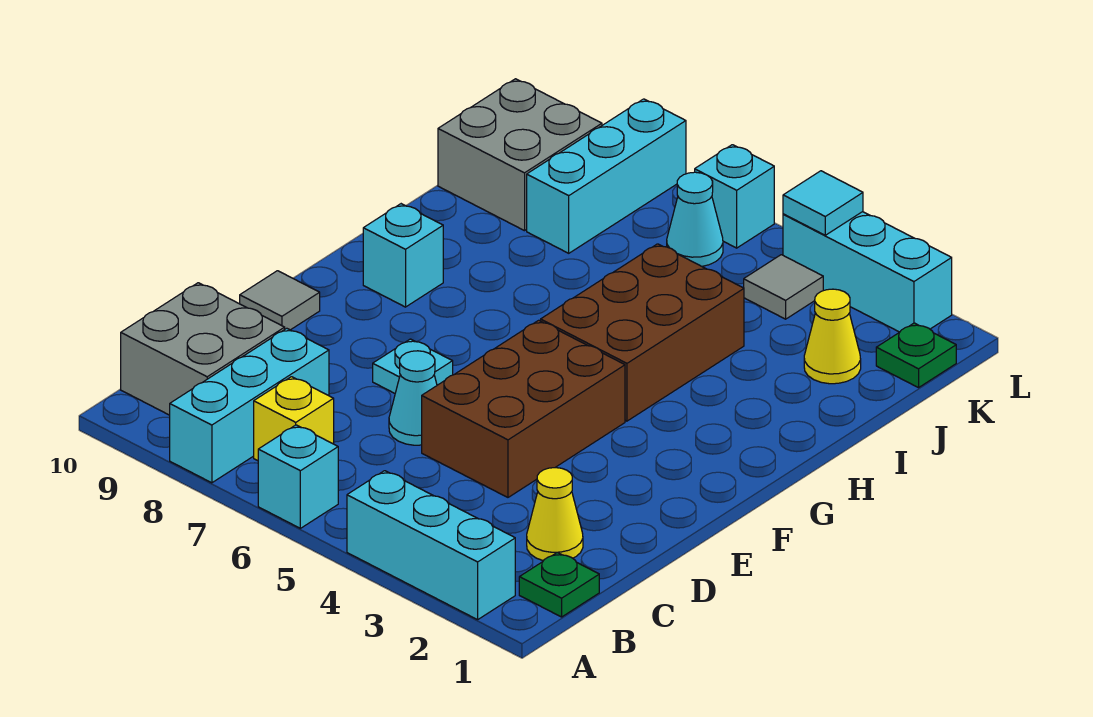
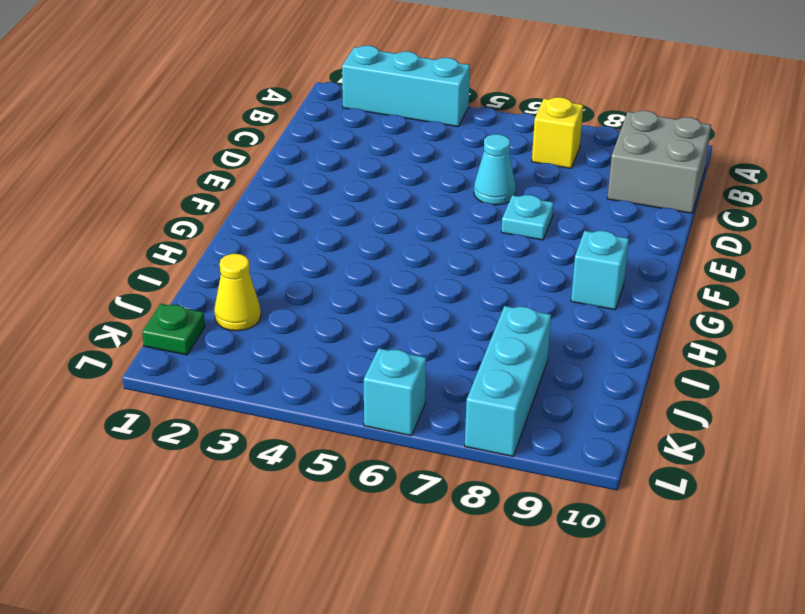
none -> cyan brick A6 level 1
none -> cyan brick A8:C8 level 1
none -> green plate B1 level 1

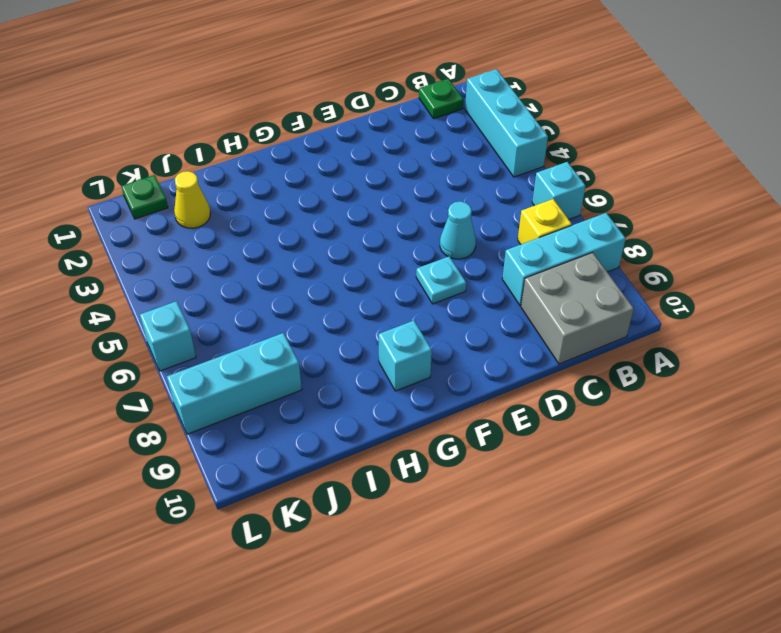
none -> yellow cone C2 level 1
none -> brown brick D4:F5 level 1
none -> grey tile E10 level 1

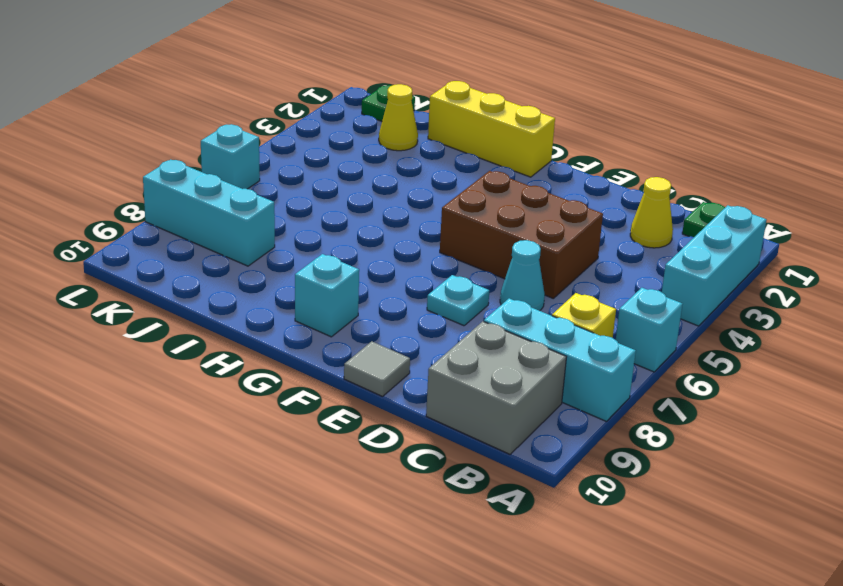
yellow brick G1:I1 level 1 -> none
none -> brown brick G4:I5 level 1
none -> grey brick J9:K10 level 1
none -> grey tile K4 level 1

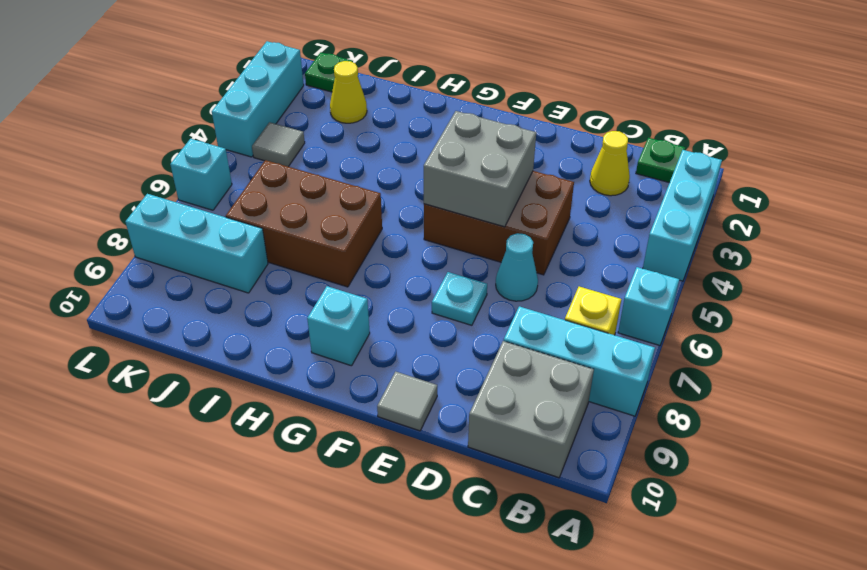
grey brick E4:F5 level 2 -> grey brick J9:K10 level 1
brown brick H6:J7 level 1 -> brown brick G4:I5 level 1
none -> cyan cone K6 level 1
none -> cyan tile L4 level 2

